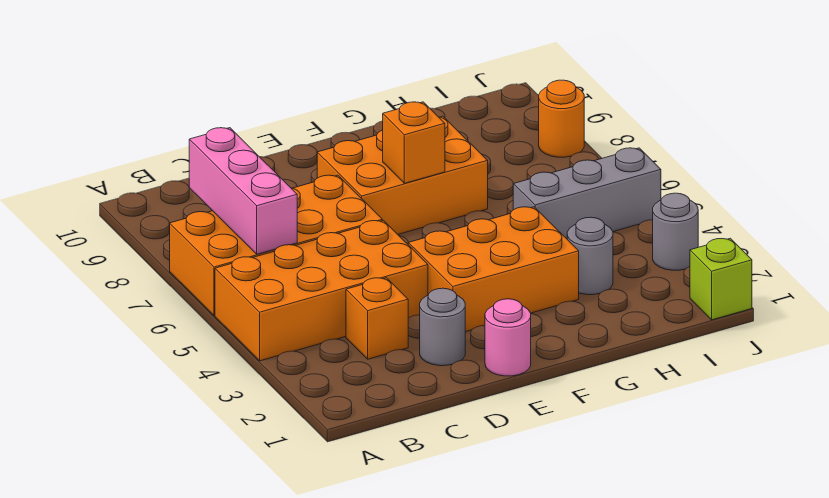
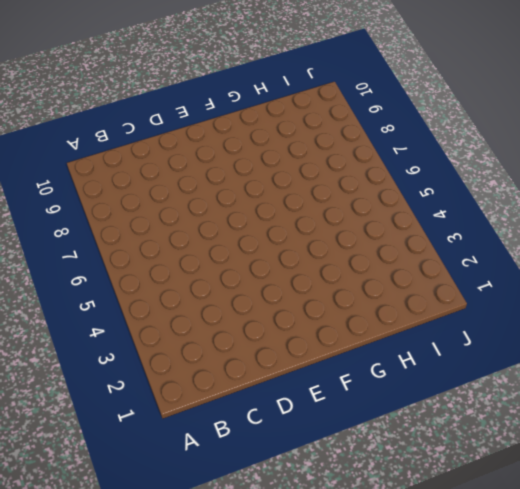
none -> orange brick A4:D5 level 1
none -> orange brick A6:D7 level 1
none -> orange brick C3 level 1

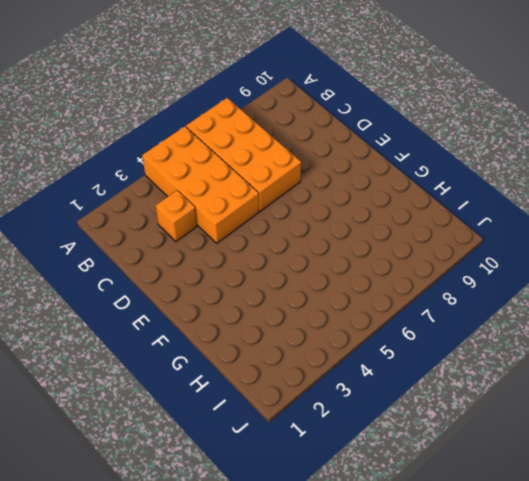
none -> grey round brick D2 level 1
none -> pink round brick E1 level 1
none -> orange brick E3:G4 level 1

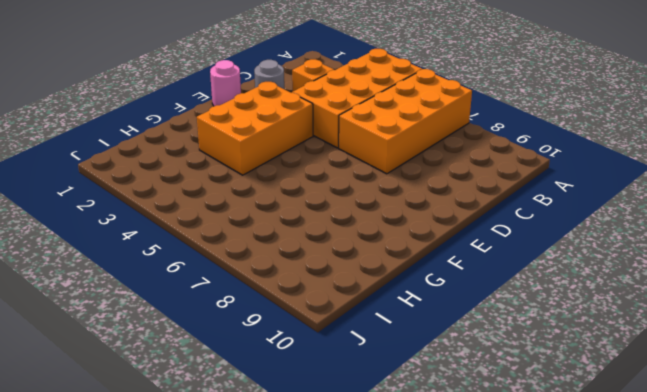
none -> orange brick E7:G8 level 1
none -> grey round brick H3 level 1
none -> grey brick H5:J5 level 1

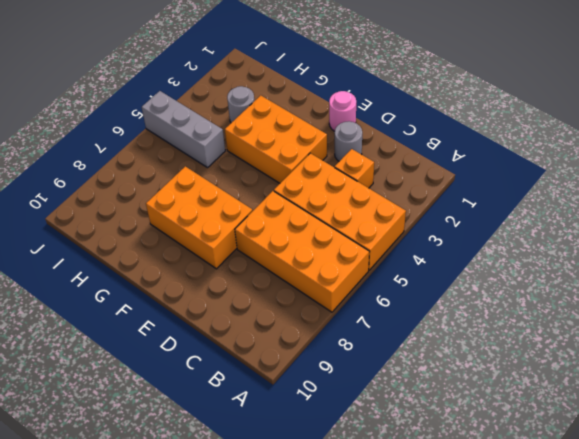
none -> lime brick J1 level 1
none -> grey round brick J3 level 1
none -> orange round brick J8 level 1

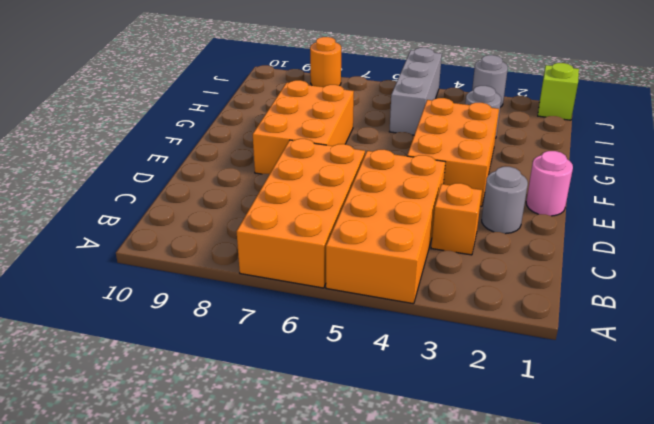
none -> pink brick B6:B8 level 2
none -> orange brick F7 level 2

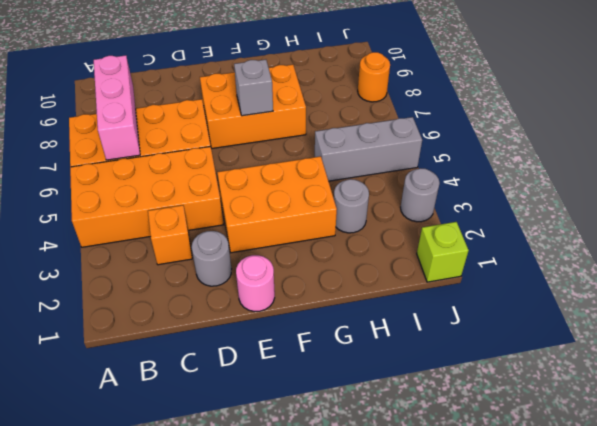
grey brick F7 level 2 -> orange brick F7 level 2

